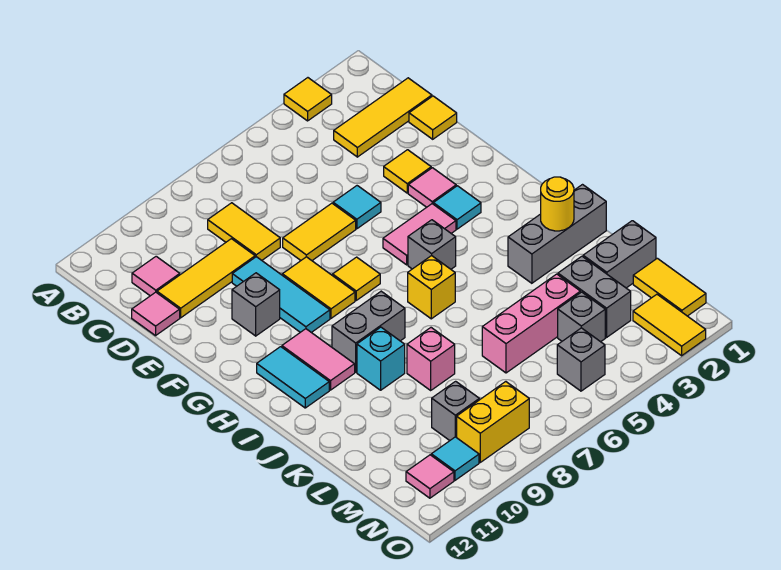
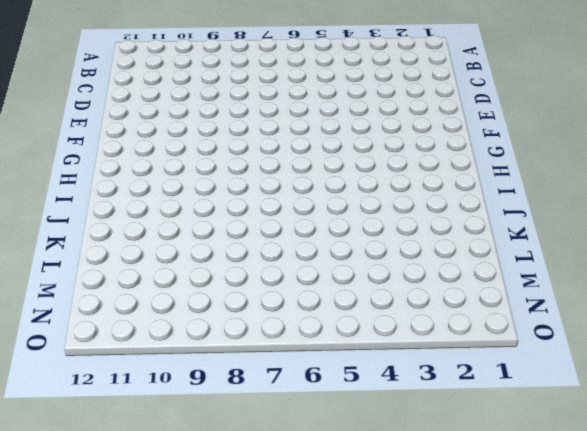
none -> yellow tile A3 level 1
none -> yellow tile C1:C3 level 1
none -> yellow tile C8:D8 level 1
none -> pink tile C11 level 1

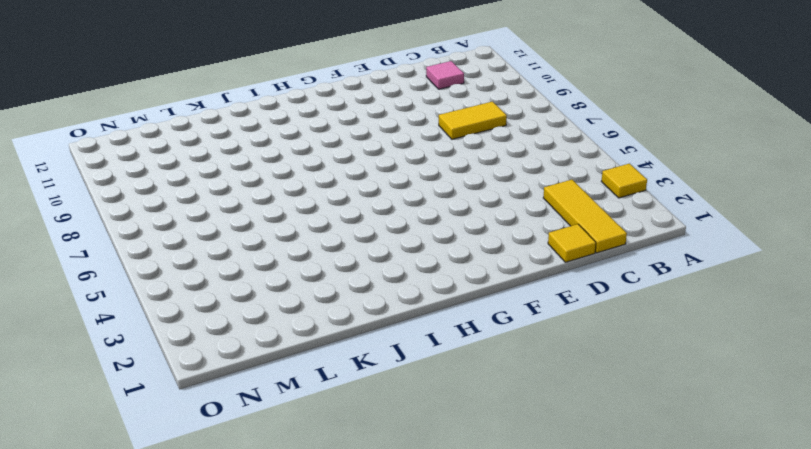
none -> yellow tile D9:D11 level 1
none -> pink tile D12 level 1
none -> yellow tile E3 level 1
none -> cyan tile E5 level 1

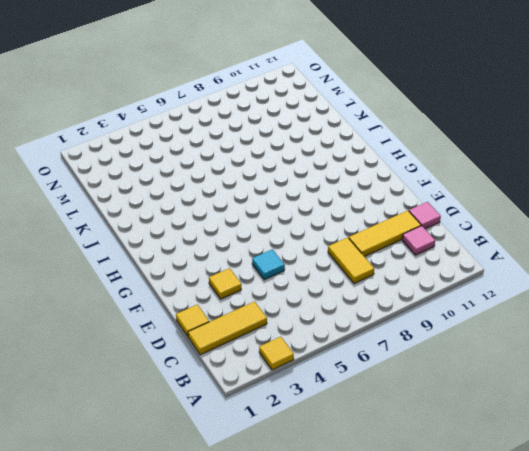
none -> yellow tile E6:E7 level 1
none -> cyan tile E9:G9 level 1
none -> pink tile F3 level 1
none -> yellow tile F8:G8 level 1

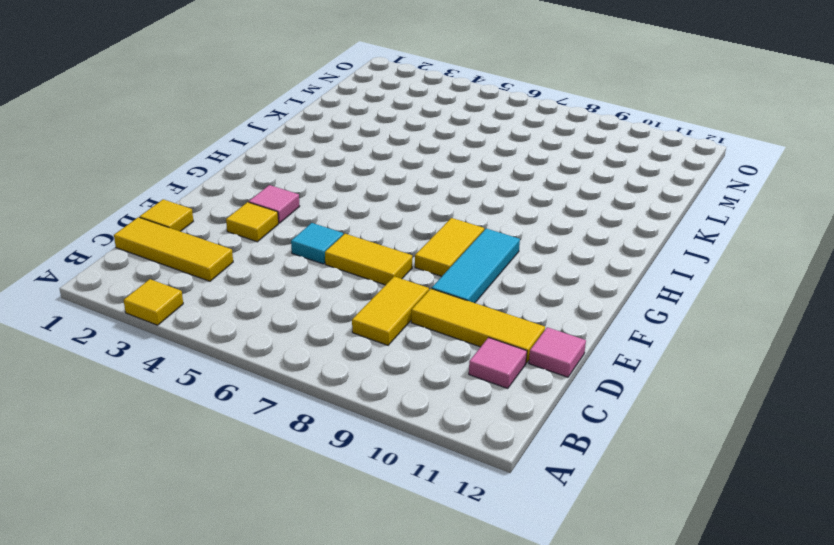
none -> grey brick F10 level 1
none -> cyan tile G3 level 1
none -> pink tile G4:G5 level 1
none -> yellow tile G7 level 1

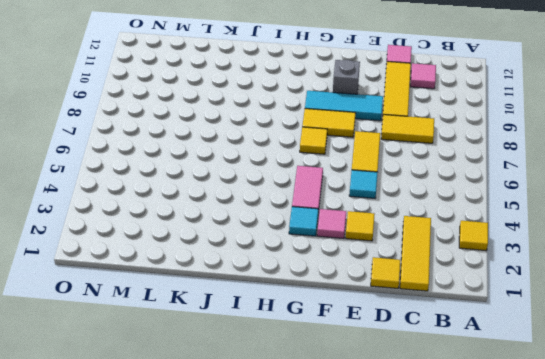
none -> grey brick H5 level 1
none -> pink tile H10:I10 level 1
none -> cyan tile H11:I11 level 1
none -> yellow brick I6 level 1

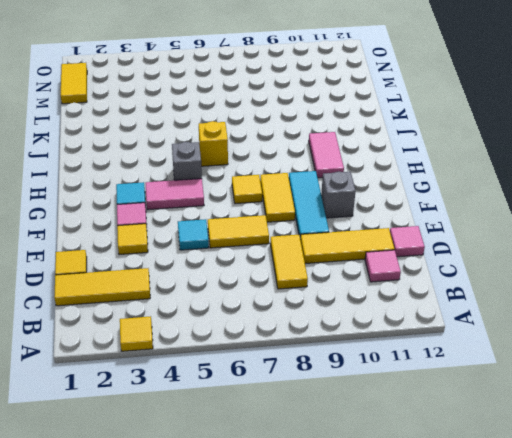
none -> cyan tile H11:I11 level 1
none -> grey brick I8:I9 level 1
none -> grey brick J1:J3 level 1
none -> cyan brick J9 level 1

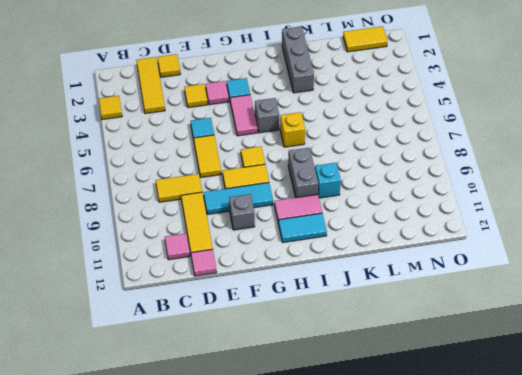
none -> pink brick K8 level 1
none -> grey brick L1:L2 level 1
none -> grey brick L3:M3 level 1
none -> pink brick L4:L6 level 1

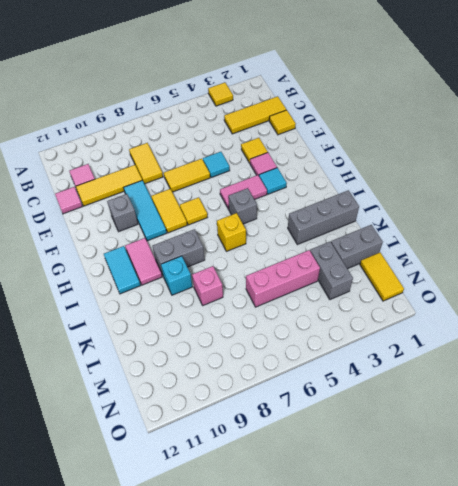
none -> grey brick M4 level 1
none -> grey brick M9 level 1
none -> yellow tile N2:O2 level 1
none -> grey brick N5 level 1

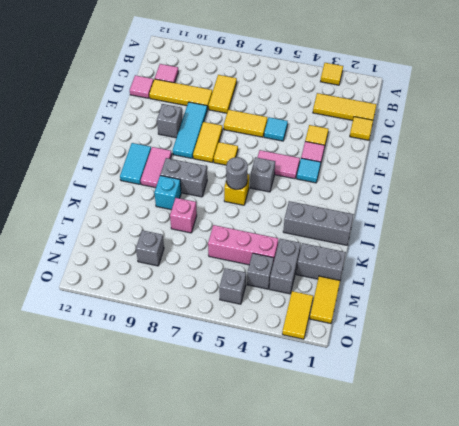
grey round brick I6 level 2 -> none
none -> yellow brick N8:N9 level 1
none -> cyan tile N10 level 1
none -> pink tile N11 level 1
none -> yellow round brick J2 level 2

